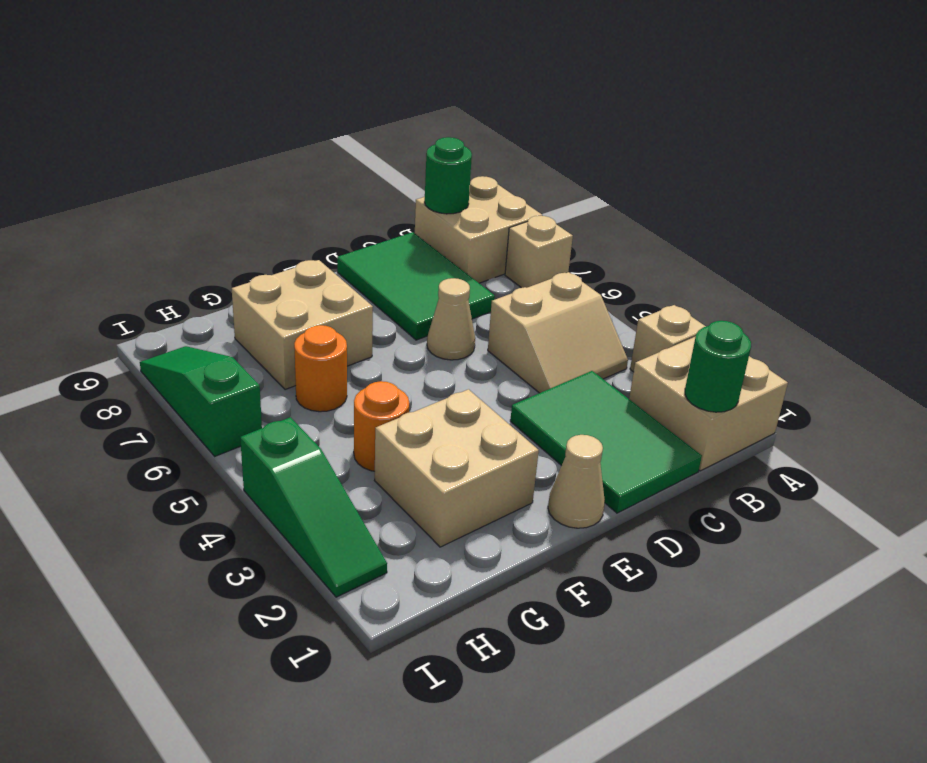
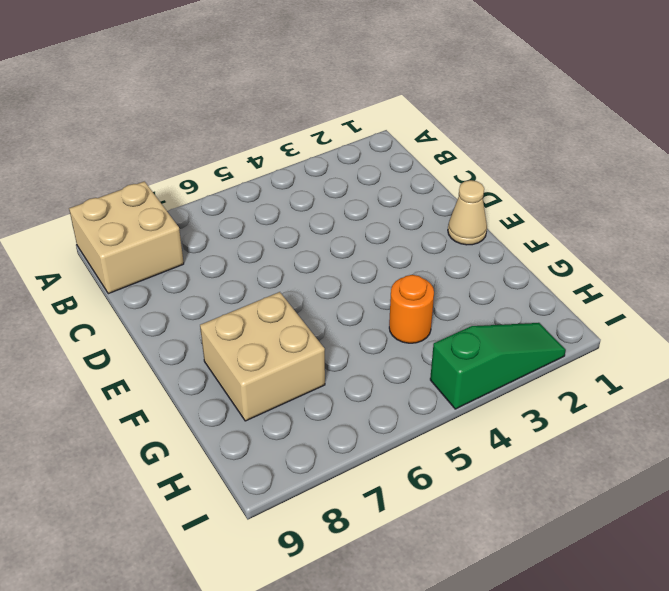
none -> tan brick A1:B2 level 1
none -> tan brick A3 level 1
none -> tan brick A7 level 1

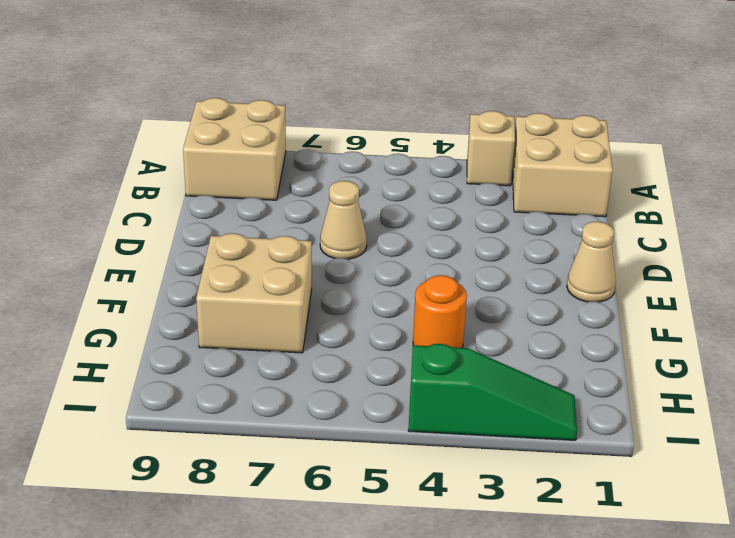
none -> tan brick A7 level 1
none -> tan slope B4:C5 level 1 top 5
none -> green tile C1:D3 level 1

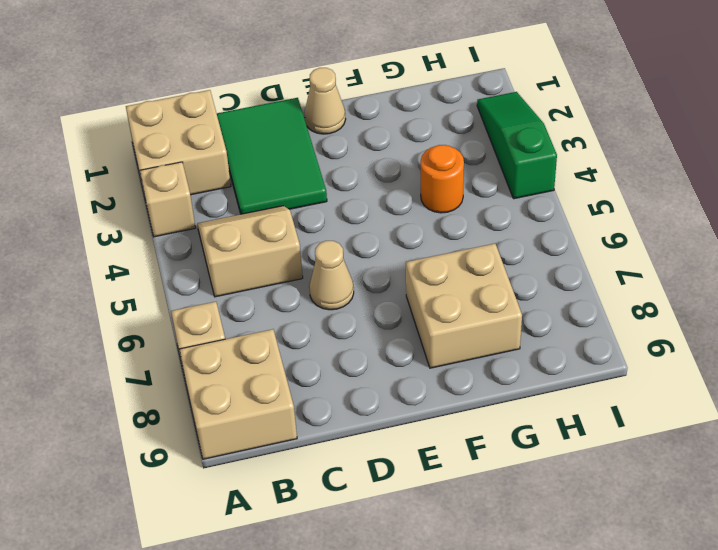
none -> green tile C7:D9 level 1
none -> tan brick F2:G3 level 1
none -> orange round brick G6 level 1

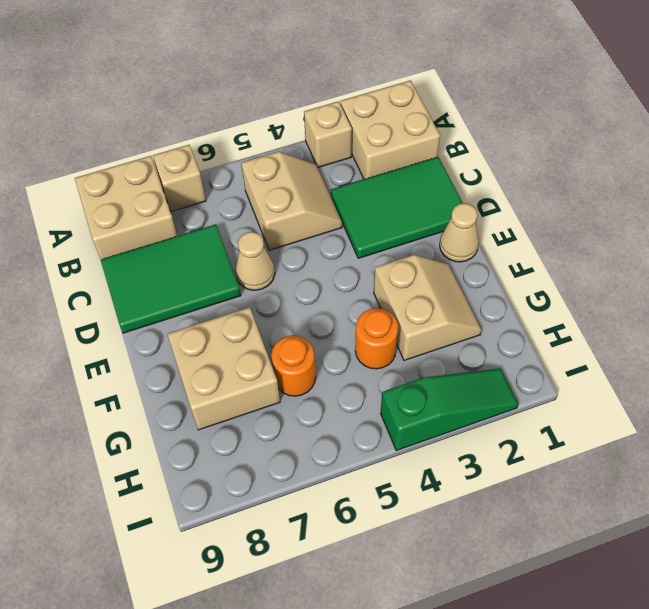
tan slope F2:G3 level 1 top 3 -> tan brick F2:G3 level 1
none -> green slope I6:I8 level 1 top 6
none -> green round brick B1 level 2
none -> green round brick B9 level 2

